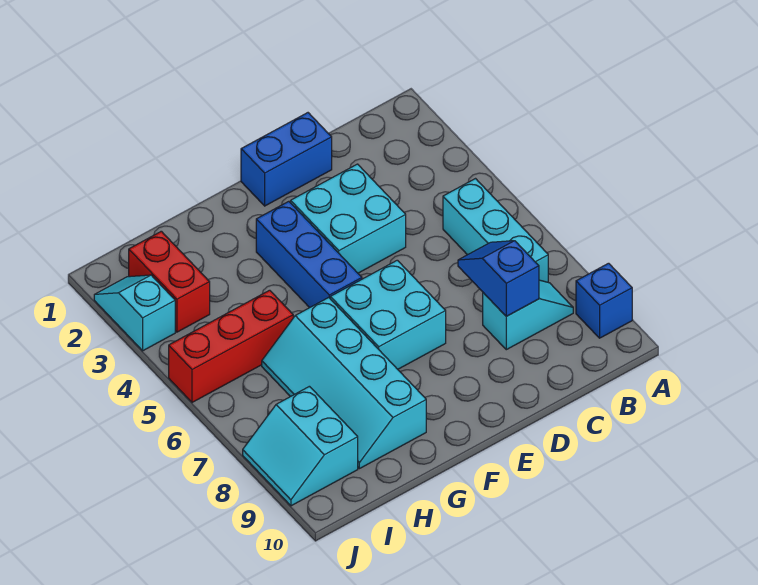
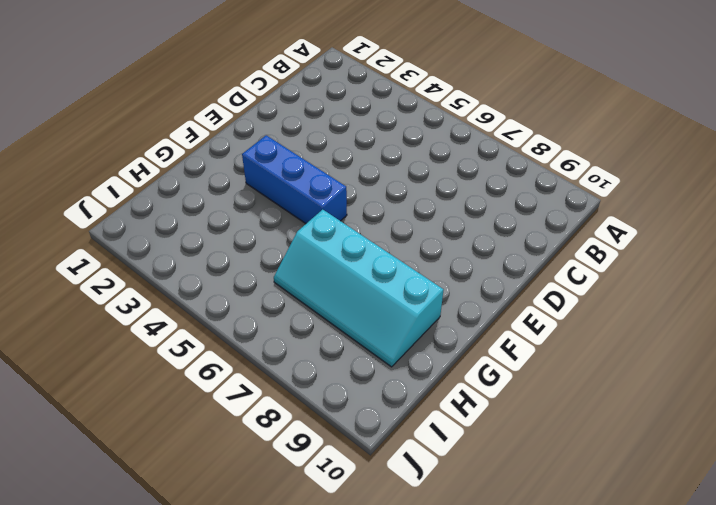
none -> blue brick A9 level 1
none -> cyan brick B5:B7 level 1
none -> cyan slope B8:C8 level 1 top C

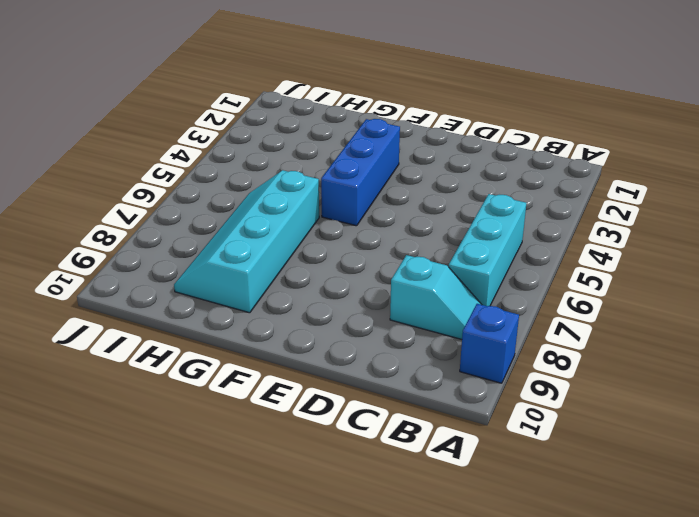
none -> blue brick D1:E1 level 1
none -> cyan brick D3:E4 level 1
none -> cyan brick E6:F7 level 1

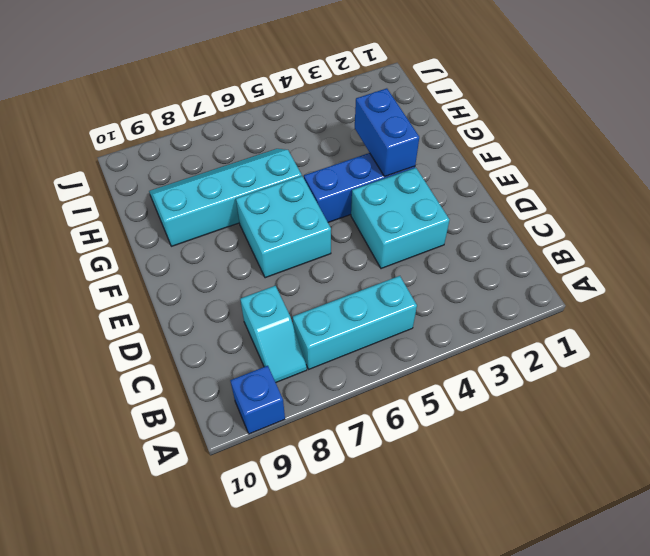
blue brick F3:G3 level 2 -> blue brick D1:E1 level 1
none -> red brick H5:J5 level 1
none -> red brick I2:I3 level 1
none -> cyan slope I8:J9 level 1 top I

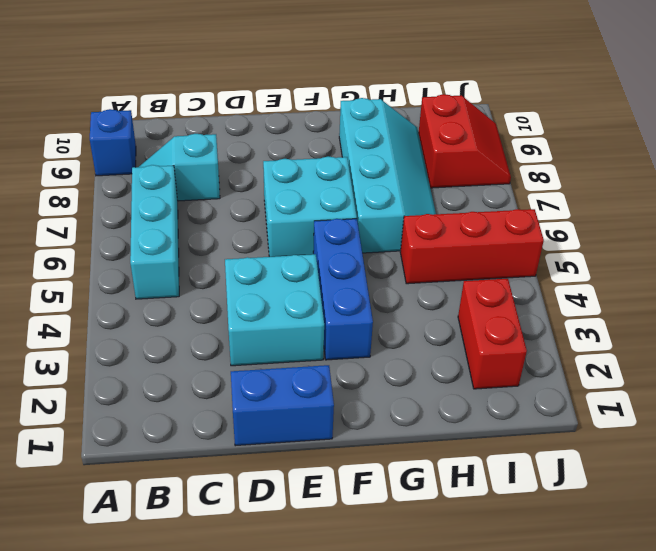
red slope I8:J9 level 1 top I -> cyan slope I8:J9 level 1 top I
none -> cyan slope J2:J3 level 1 top 3
none -> blue slope C7:C8 level 2 top 8

